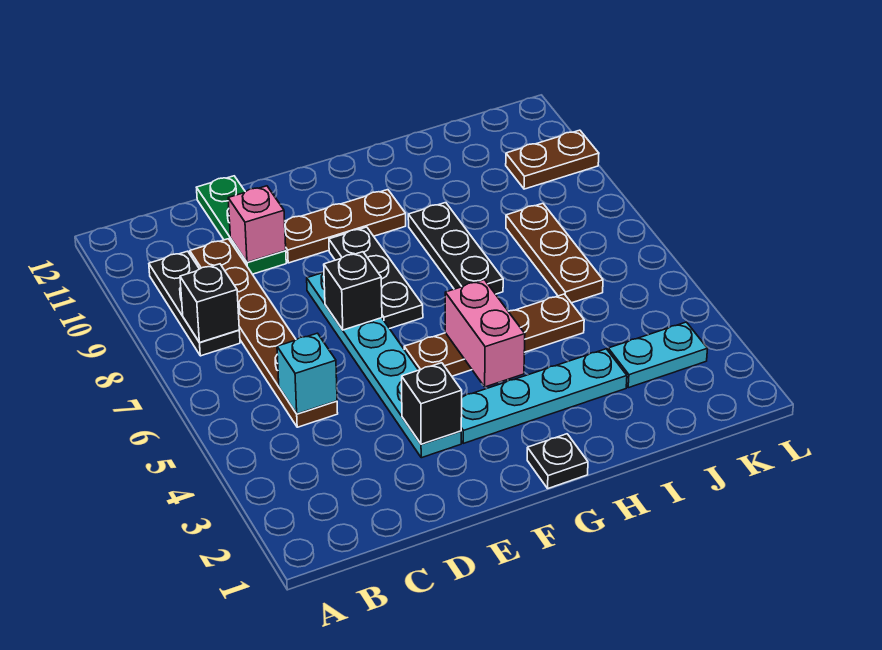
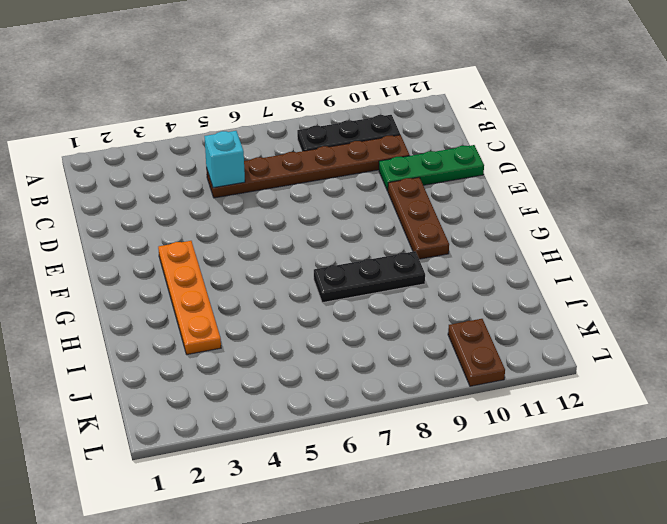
orange plate F3:I3 level 1 -> cyan plate F3:I3 level 1
none -> cyan plate E3:E8 level 1
none -> brown plate F5:I5 level 1
none -> black plate F7:F9 level 1

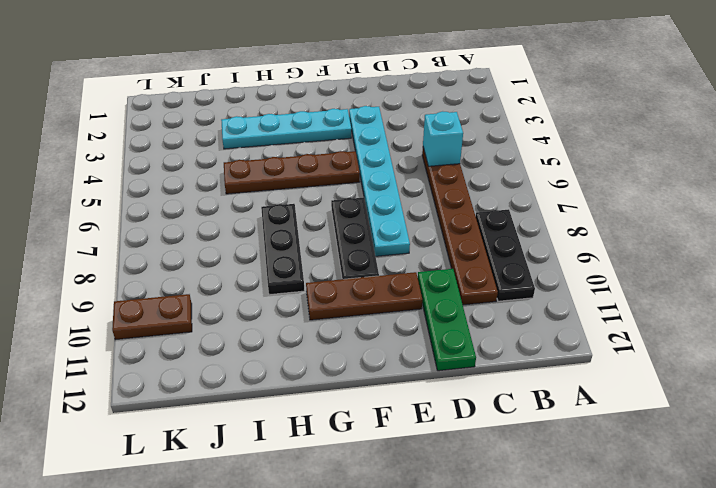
none -> black plate G1 level 1
none -> cyan plate J3:K3 level 1
none -> brown plate J6:J8 level 1

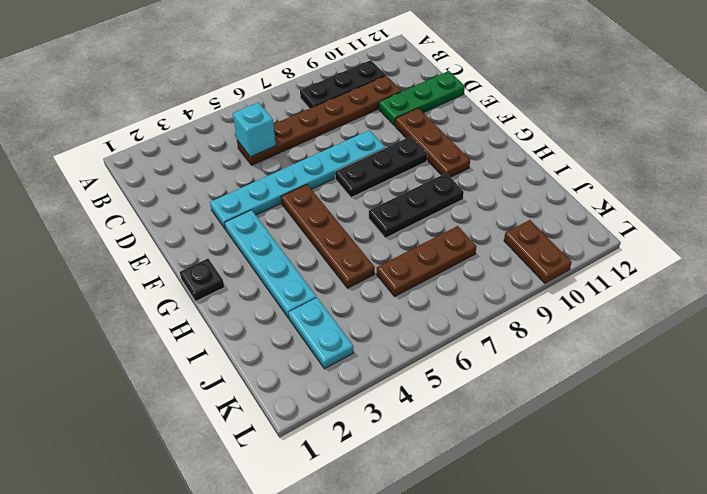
none -> black brick B8 level 2
none -> pink brick D10 level 2
none -> black brick E3 level 2

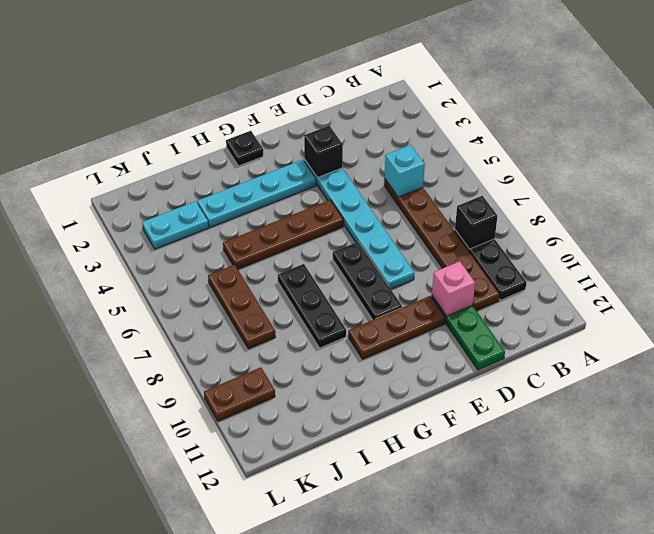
none -> black brick E7 level 2
none -> pink brick G4:G5 level 2

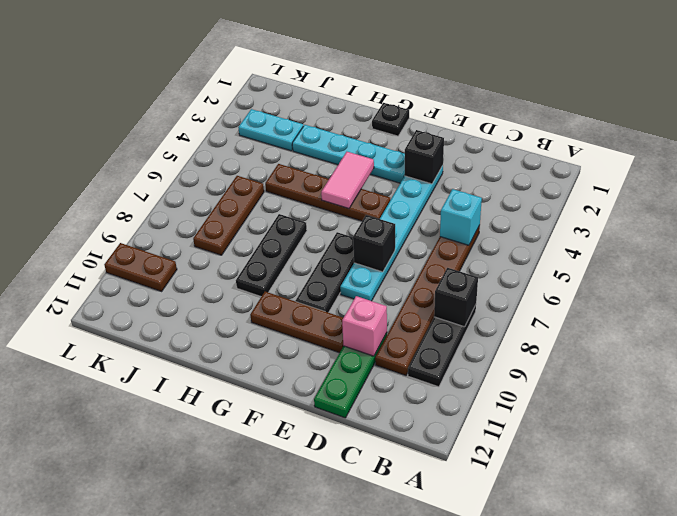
pink tile G4:G5 level 2 -> pink brick G4:G5 level 2

